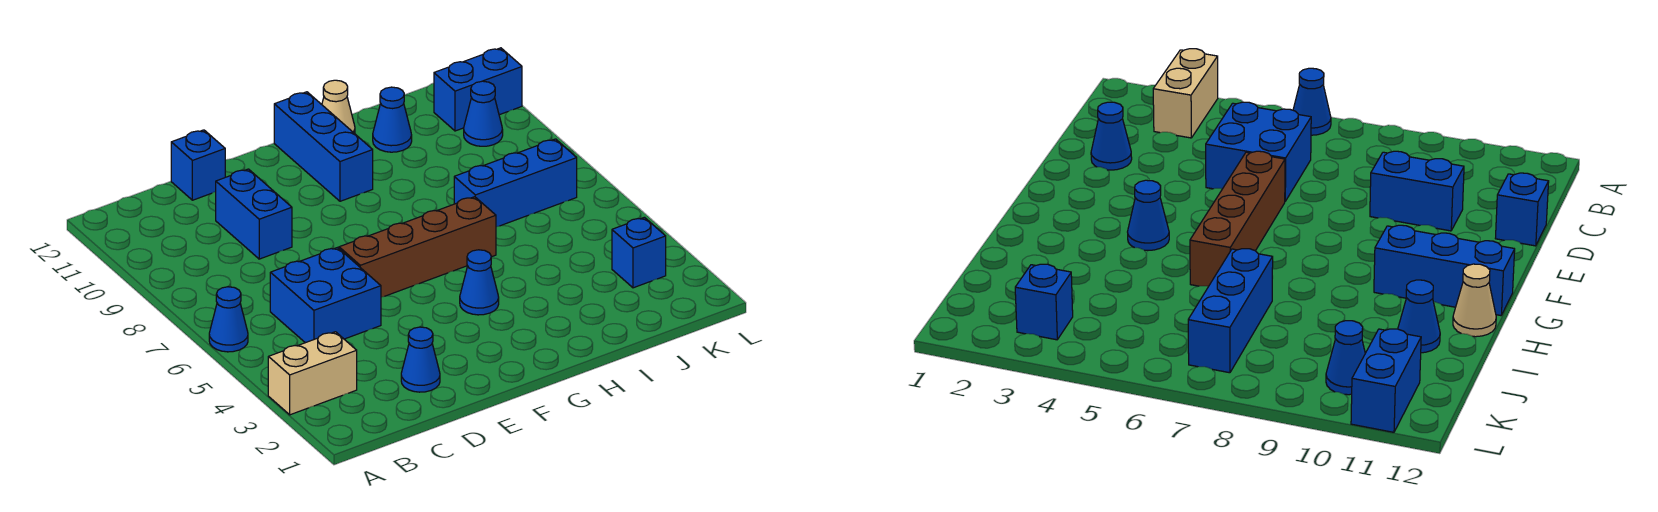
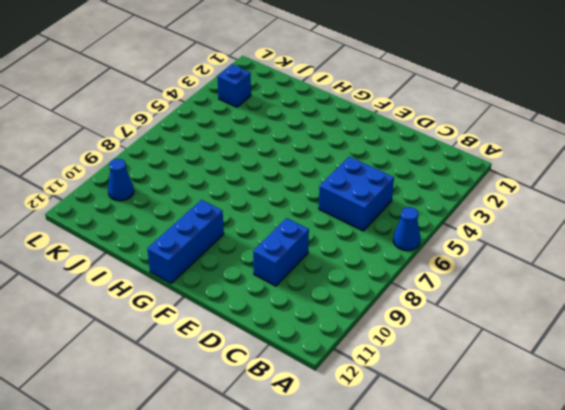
none -> tan brick A3:B3 level 1
none -> blue cone D2 level 1
none -> blue brick D12 level 1

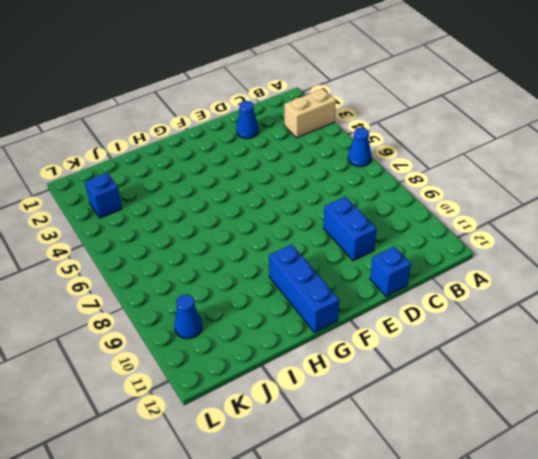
none -> blue brick C5:D6 level 1
none -> brown brick E6:H6 level 1
none -> blue cone G4 level 1

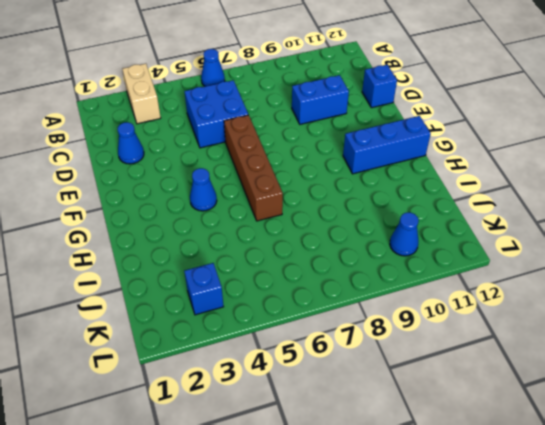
none -> tan cone H12 level 1
none -> blue brick I7:K7 level 1
none -> blue cone I11 level 1

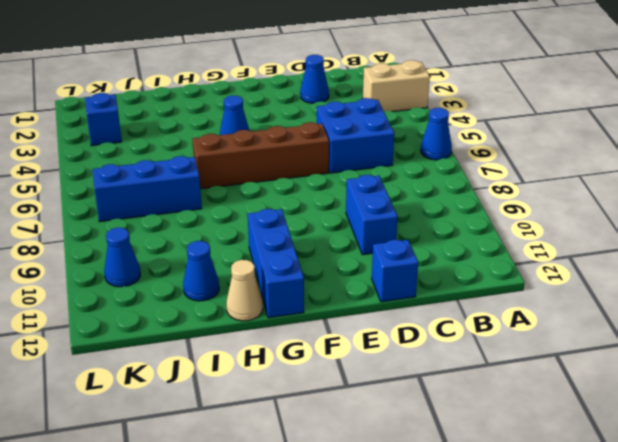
none -> blue brick K11:L11 level 1

